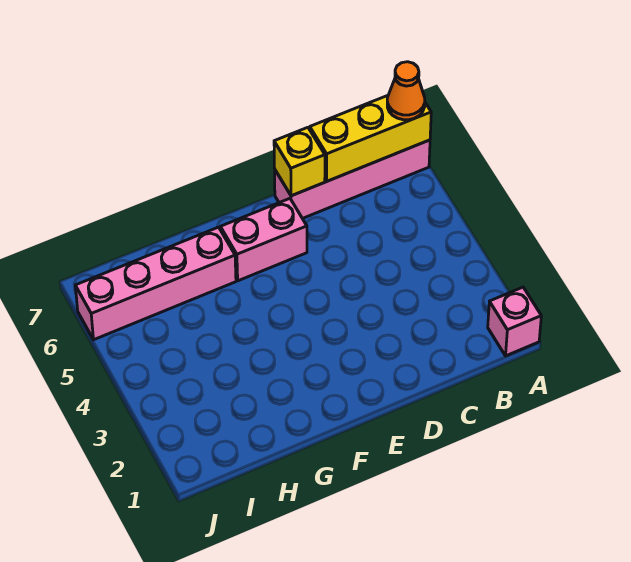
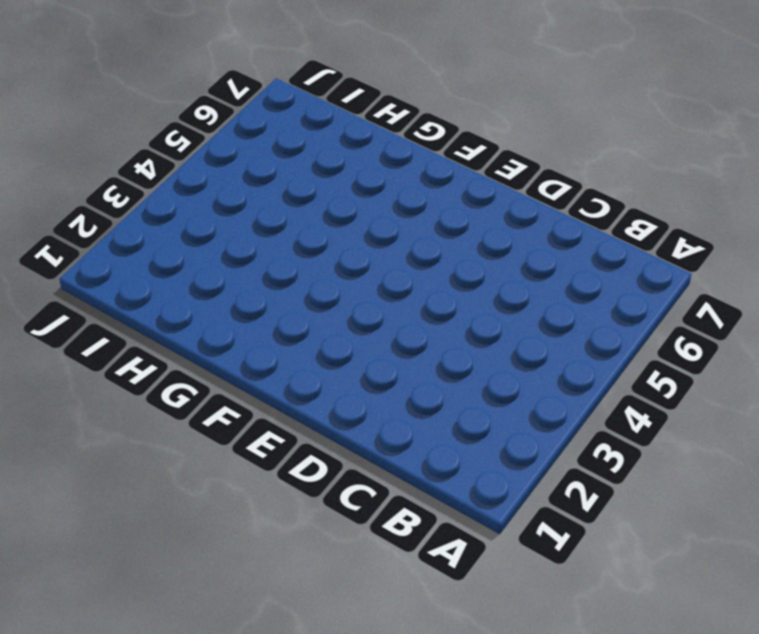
none -> pink brick A1 level 1
none -> pink brick A7:D7 level 1

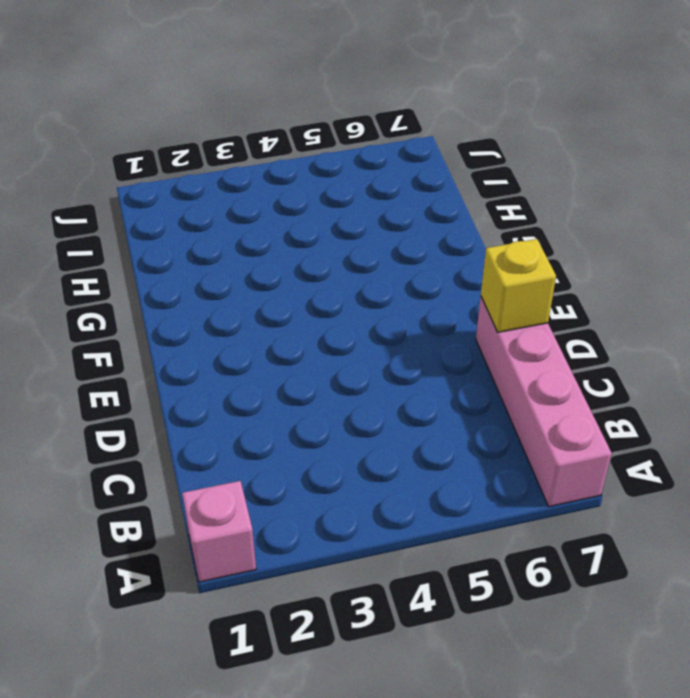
none -> pink brick E6:F6 level 1
none -> pink brick G6:J6 level 1

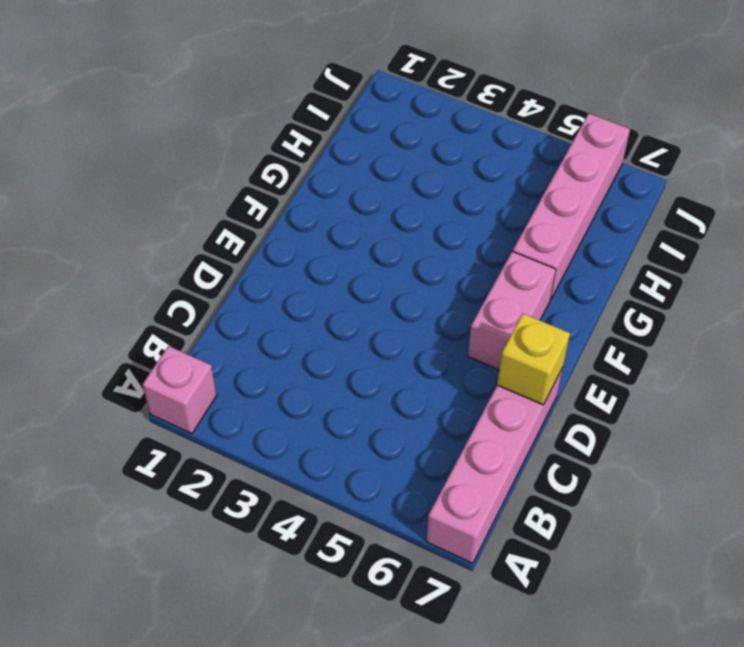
none -> yellow brick A7:C7 level 2
none -> orange cone A7 level 3

